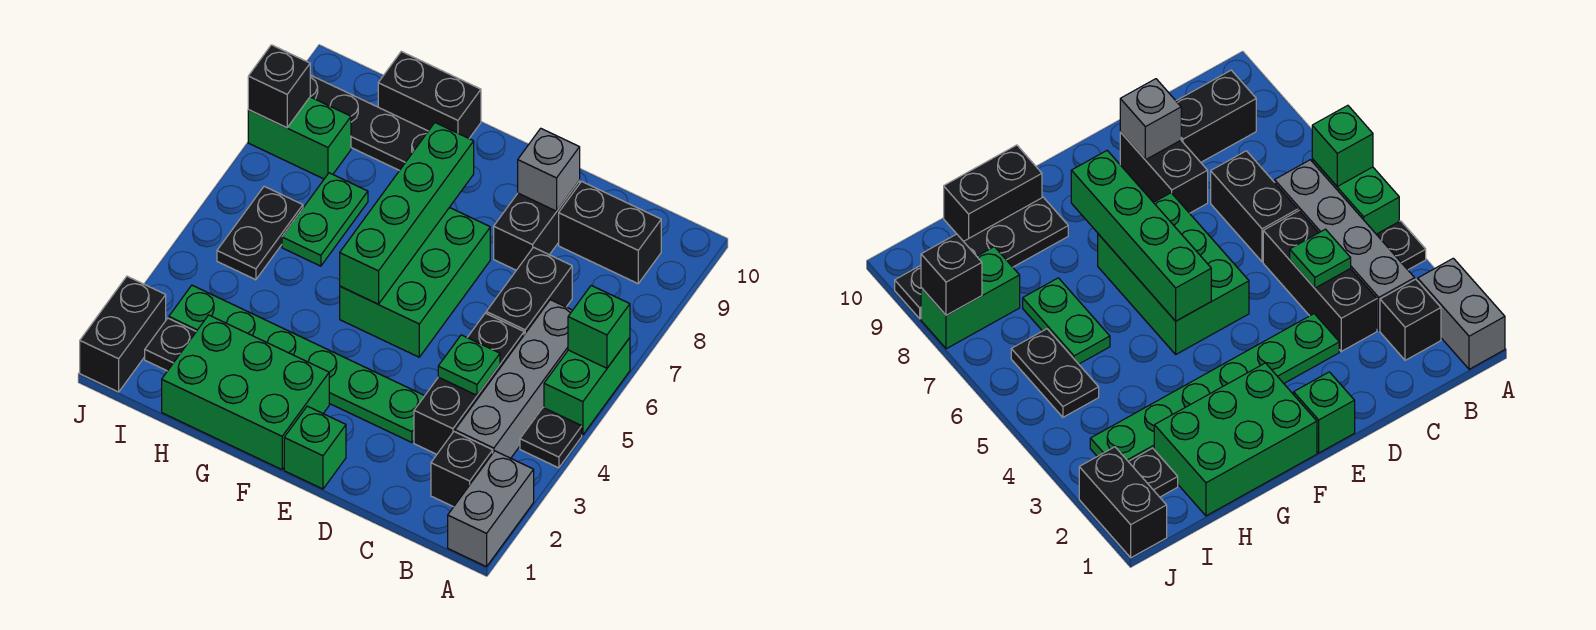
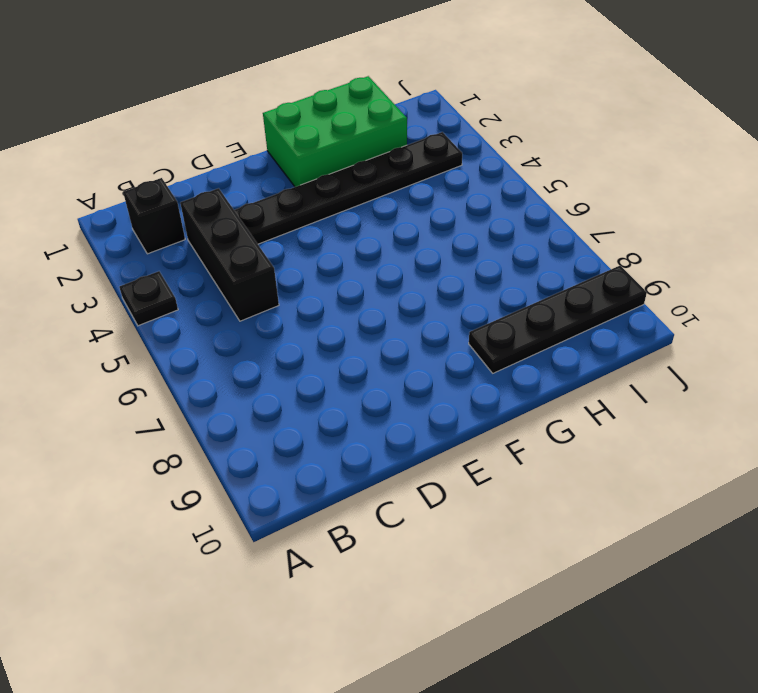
black plate D3:I3 level 1 -> green plate D3:I3 level 1
none -> grey brick A1:A2 level 1
none -> green brick A5:A6 level 1
none -> grey brick B3:B6 level 1

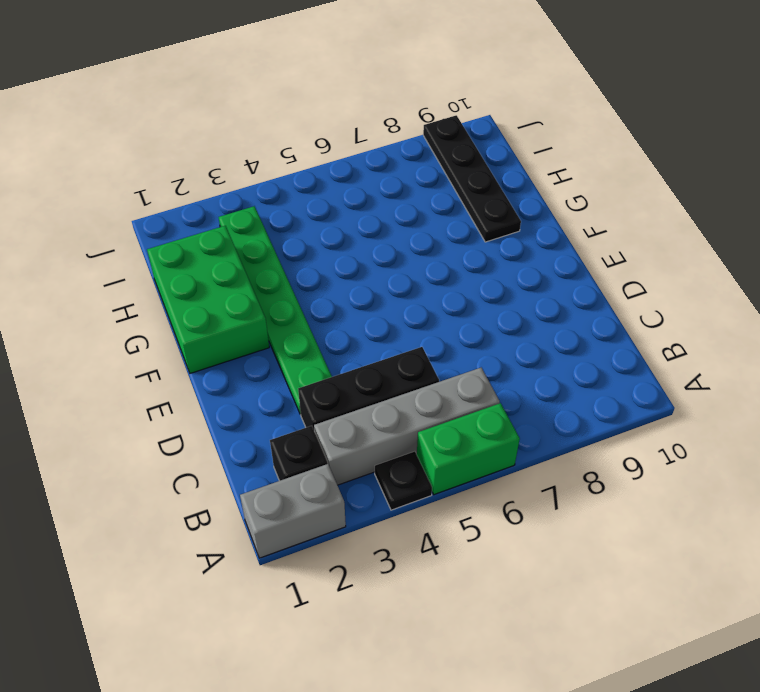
none -> black brick B9:C9 level 1
none -> black brick C6:C7 level 1
none -> black brick D8:D9 level 1

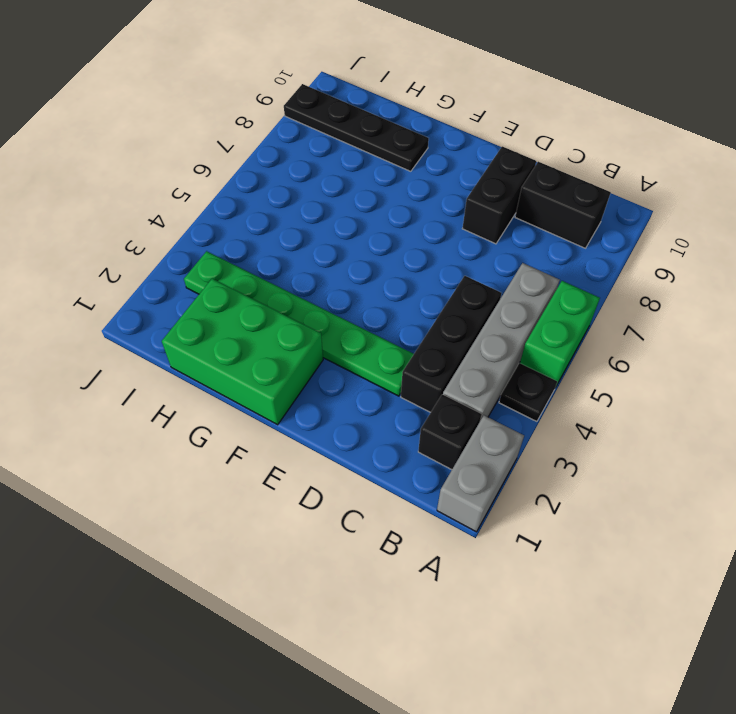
none -> black brick C6:C7 level 1
none -> green brick E1 level 1
none -> green brick E5:F7 level 1

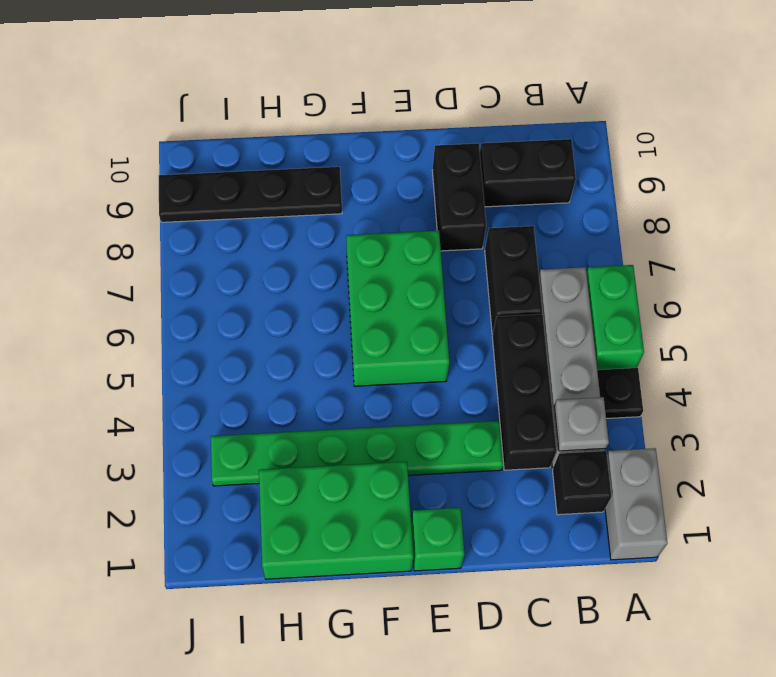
grey plate B3 level 2 -> none
none -> black brick G10:H10 level 1
none -> green plate H6:H7 level 1
none -> black plate I2 level 1

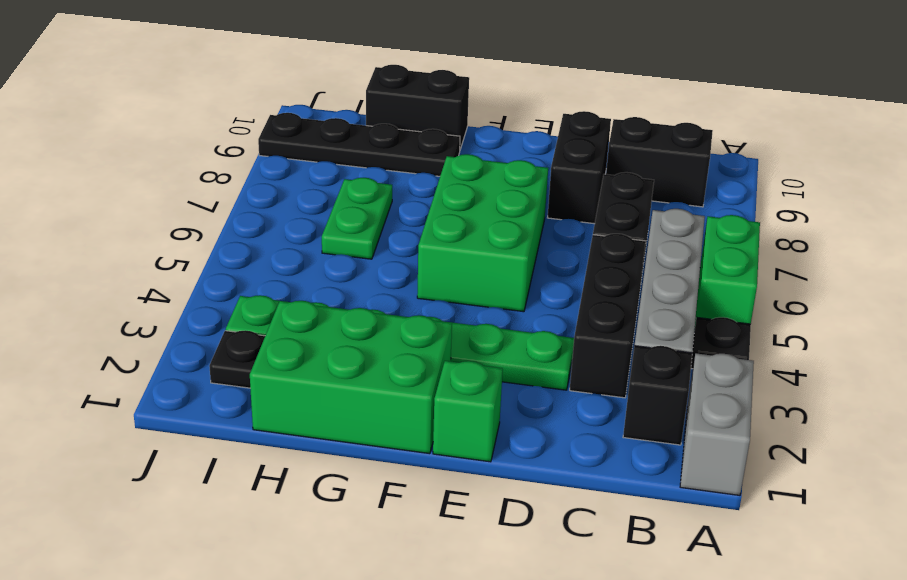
none -> black plate I5:I6 level 1
none -> green brick I8:J8 level 1
none -> black brick J1:J2 level 1

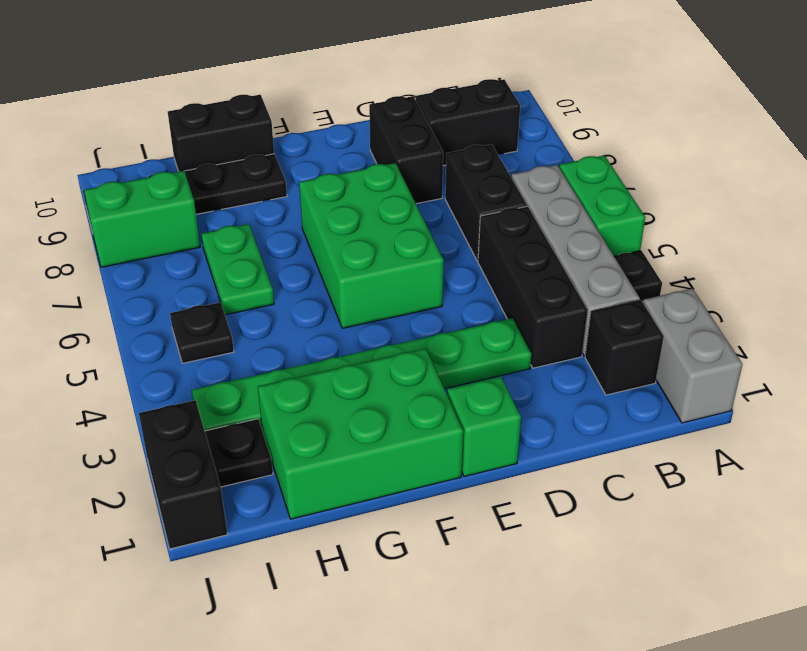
black plate I5 level 1 -> black plate I5:I6 level 1
none -> green brick A6 level 2
none -> green plate C4 level 2
none -> grey brick D9 level 2

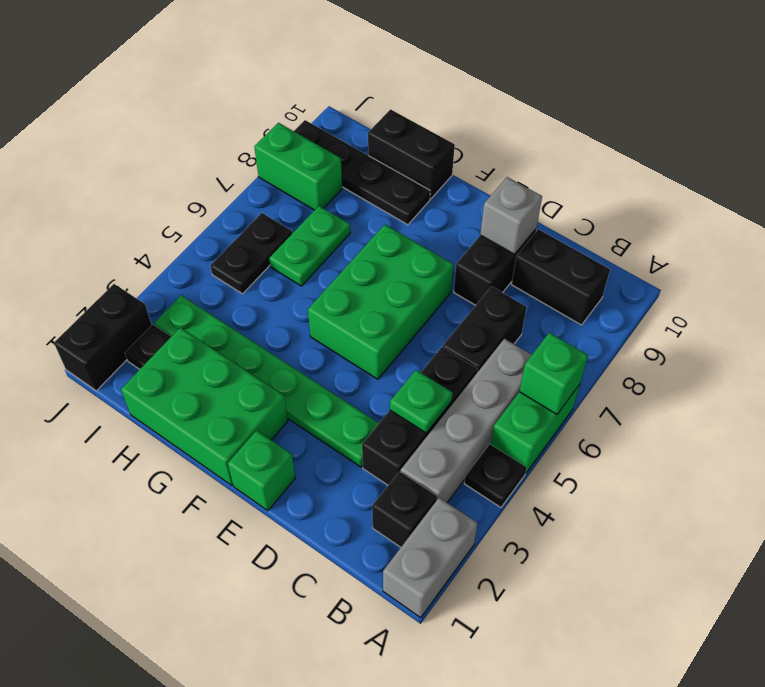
none -> green brick F5:F8 level 2
none -> black brick J8 level 2

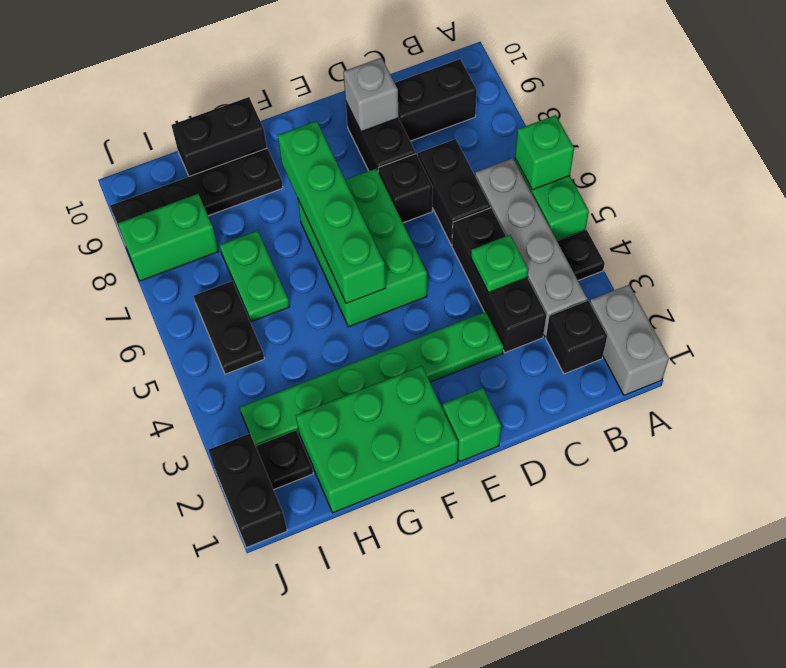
black brick D7 level 1 -> black brick J8 level 2

